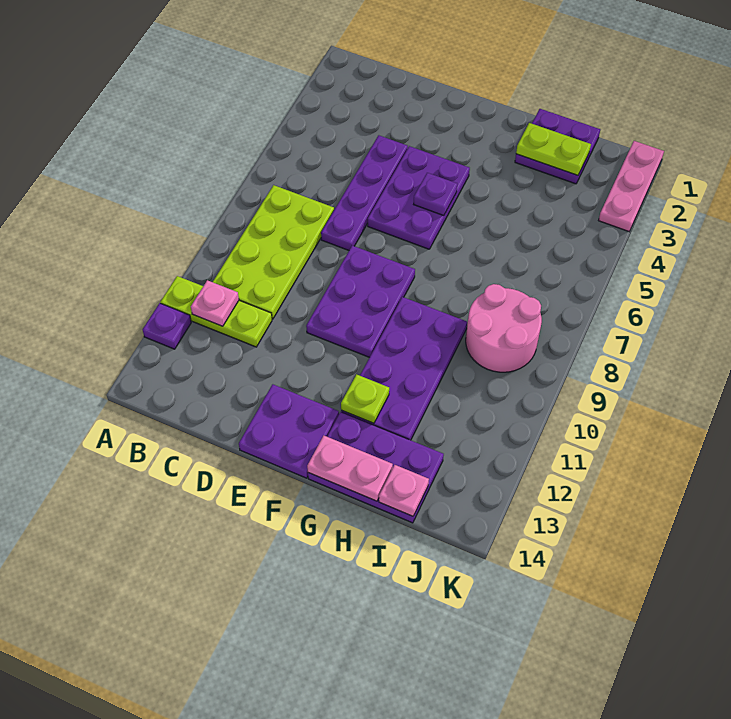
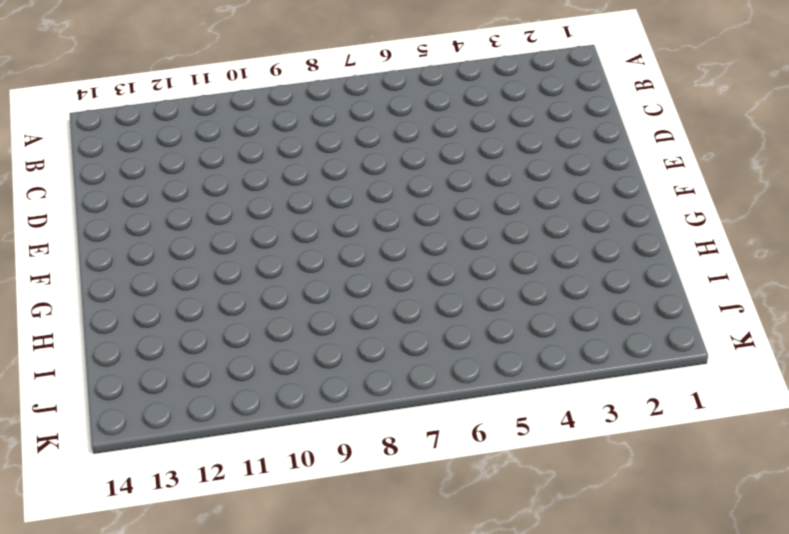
none -> lime plate A11:C11 level 1
none -> purple plate A12 level 1
none -> lime plate B7:C10 level 1

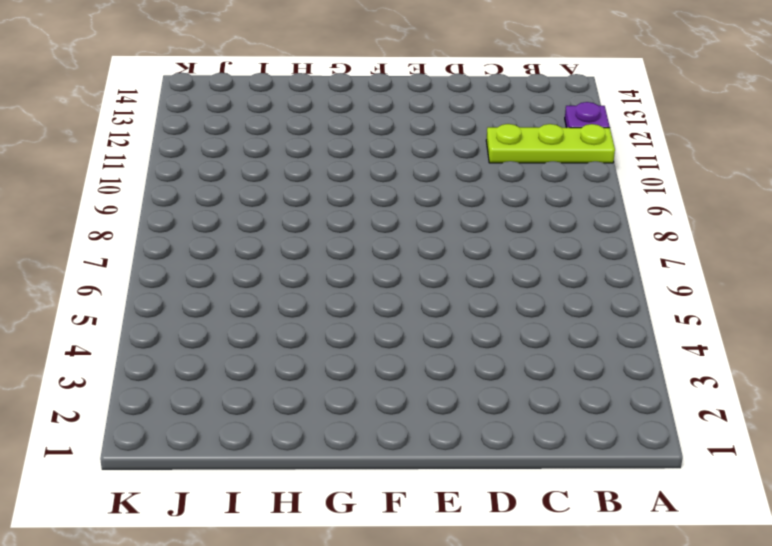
none -> lime plate B7:C10 level 1
none -> purple plate D4:D7 level 1
none -> purple plate E4:F6 level 1

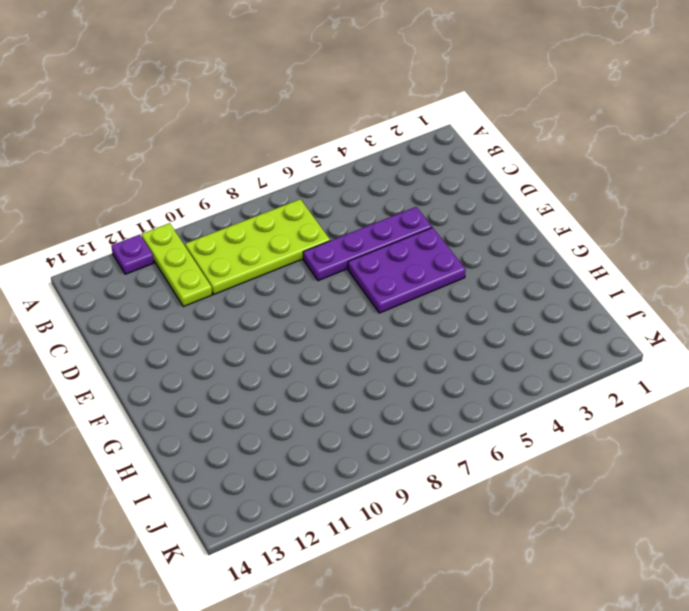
none -> purple plate E8:F10 level 1
none -> purple plate E13:F14 level 1
none -> purple plate G9:H12 level 1

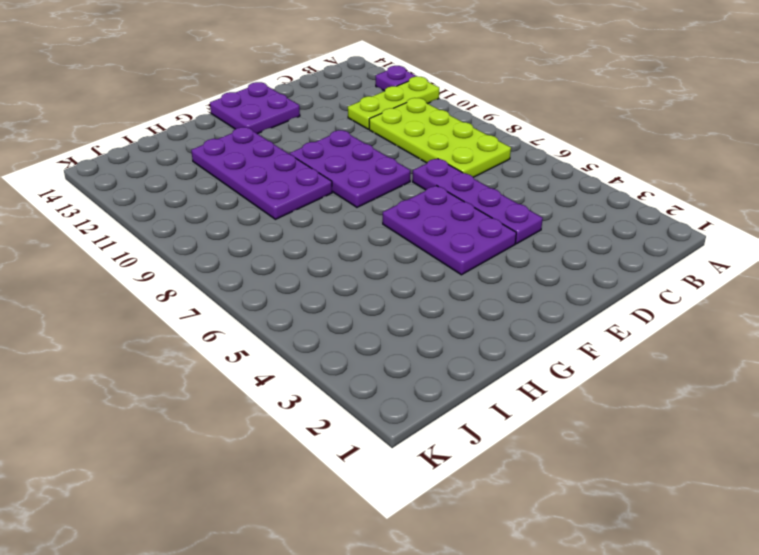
none -> purple plate G13:I14 level 1
none -> purple plate H1:I2 level 1
none -> pink round brick I8:J9 level 1

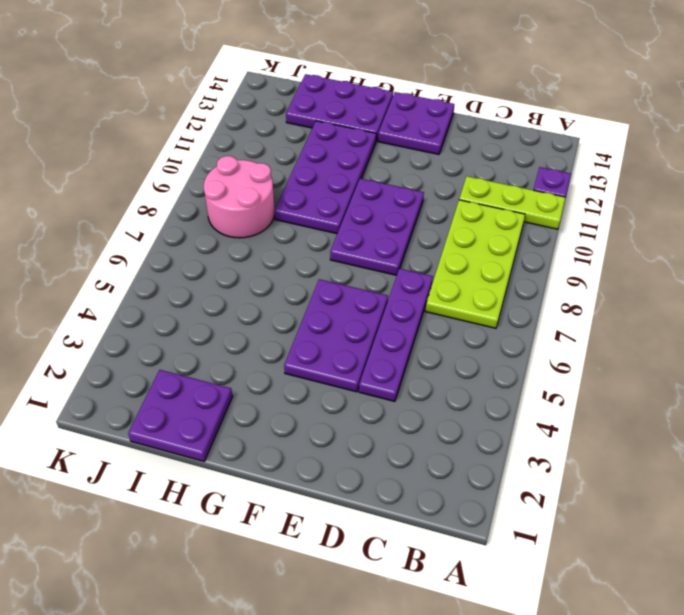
none -> pink plate K1:K3 level 1
none -> pink plate B11 level 2
none -> purple plate F5 level 2

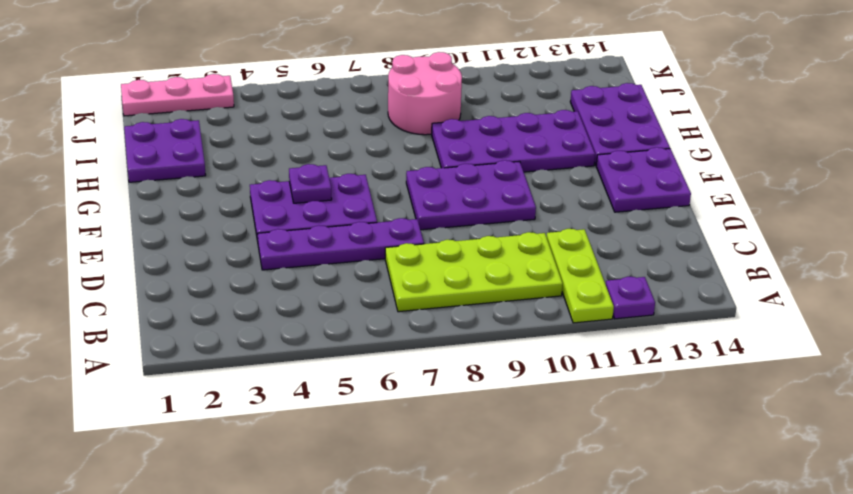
none -> pink plate B11 level 2
none -> lime plate G12 level 2
none -> pink plate G14:H14 level 2

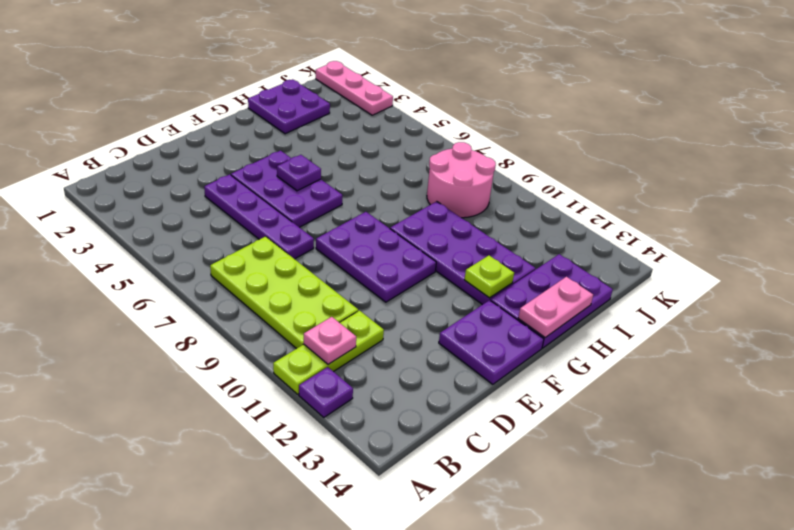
none -> lime plate H2:I2 level 2
none -> pink plate I14 level 2

